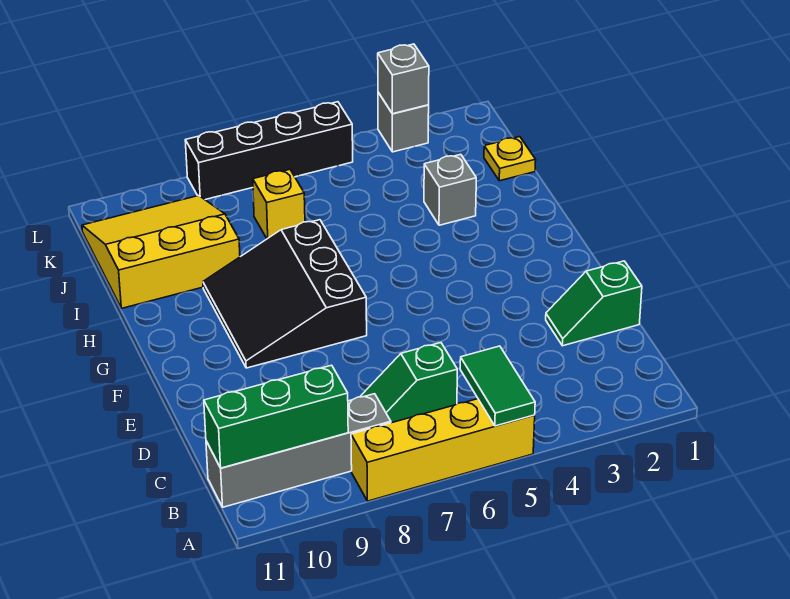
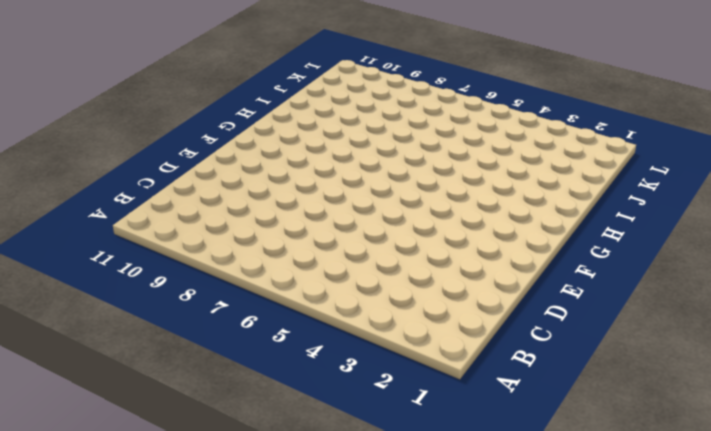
none -> yellow brick A5:A8 level 1
none -> grey brick B8:B11 level 1
none -> green slope C6:C7 level 1 top 6

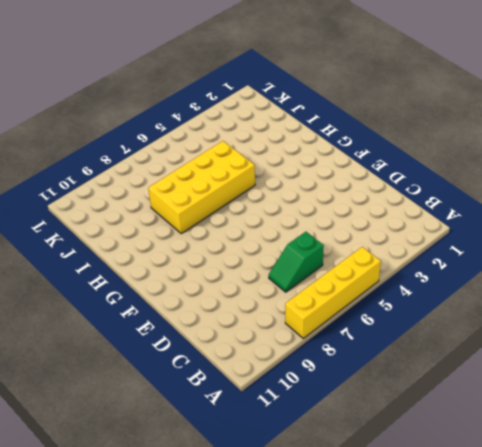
yellow brick H5:I8 level 1 -> black slope F7:H9 level 1 top 7
none -> grey brick B8:B11 level 1
none -> green slope D1:D2 level 1 top 1
none -> grey brick I3 level 1

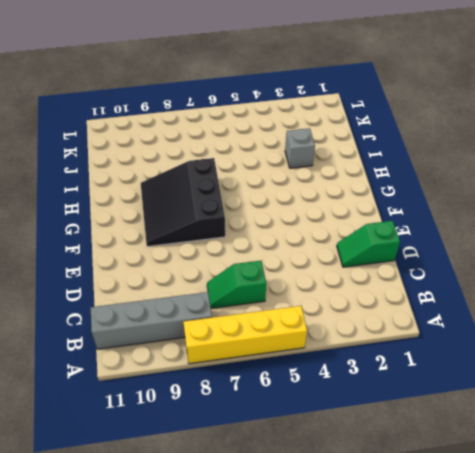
none -> yellow slope I9:K11 level 1 top I
none -> yellow plate J1 level 1
none -> yellow brick J7 level 1

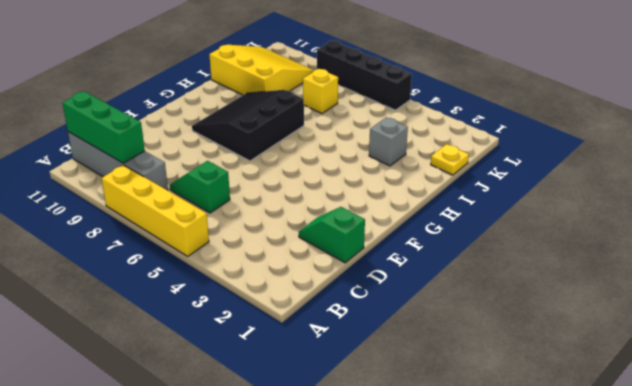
none -> grey brick L3 level 1
none -> green tile A5:B5 level 2
none -> grey brick L3 level 2

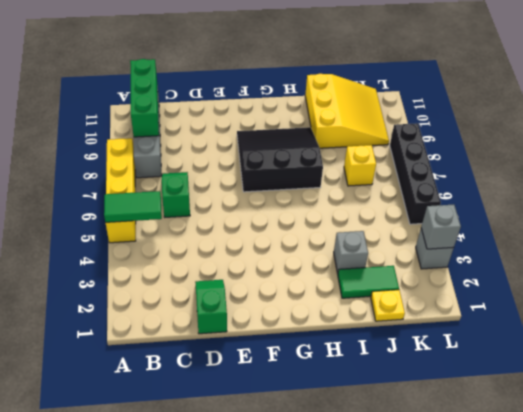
green tile I2:J2 level 1 -> none

